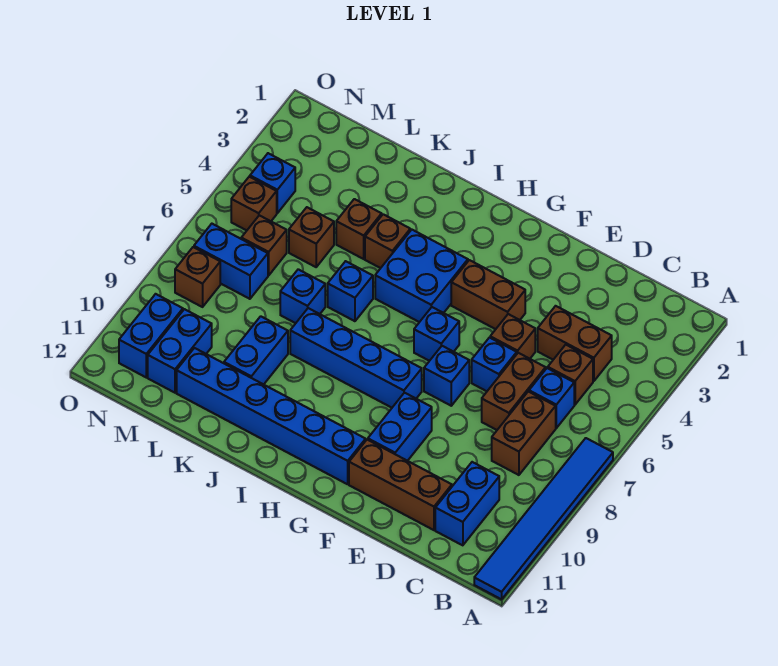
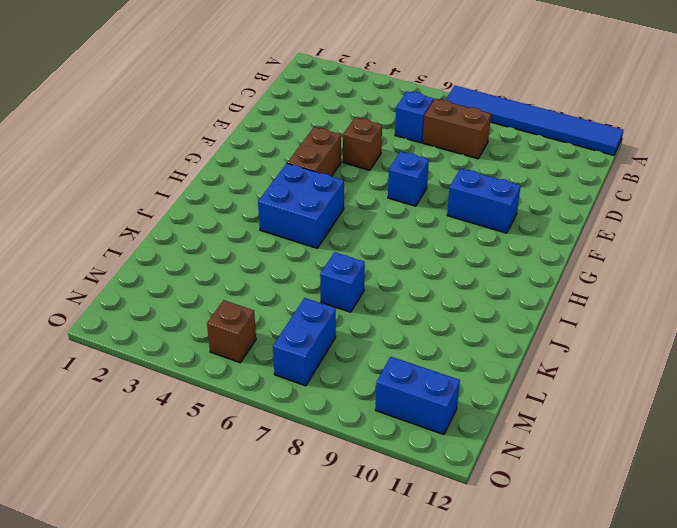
none -> brown brick C4:D4 level 1
none -> brown brick C5 level 1
none -> blue brick C10:C11 level 1
none -> brown brick D6:D7 level 1

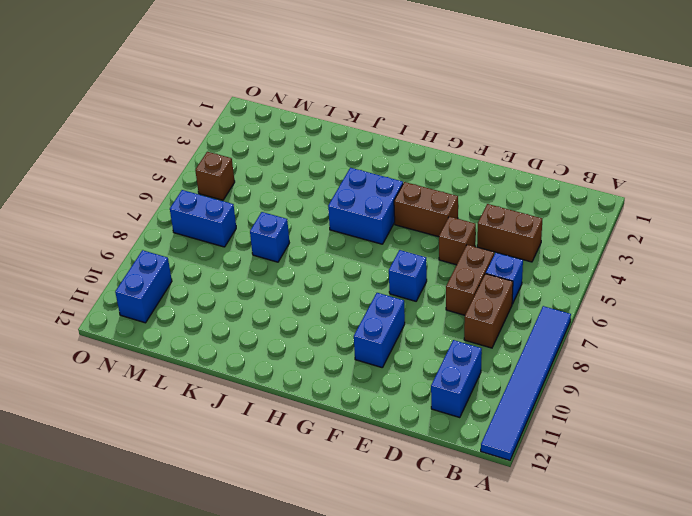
none -> brown brick C5 level 1
none -> brown brick D11:F11 level 1
none -> blue brick E6 level 1
none -> blue brick G6 level 1

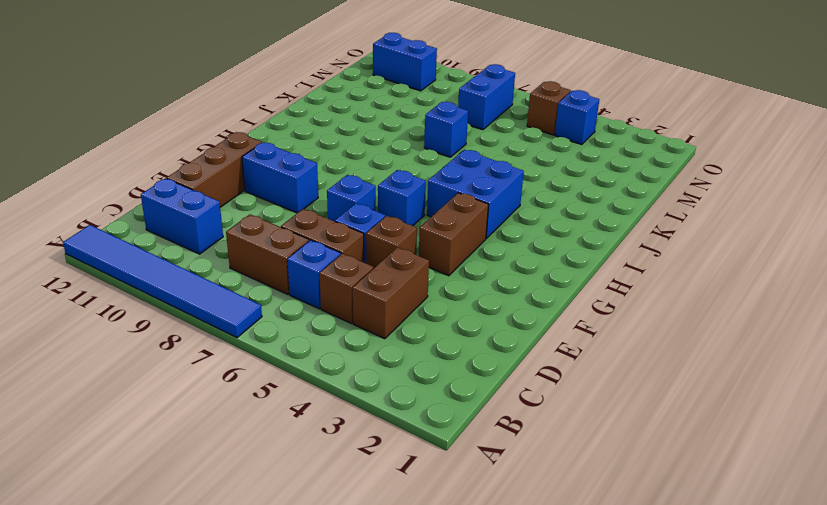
none -> blue brick G8:J8 level 1
none -> blue brick G11:L11 level 1
none -> brown brick J4 level 1
none -> blue brick J6 level 1

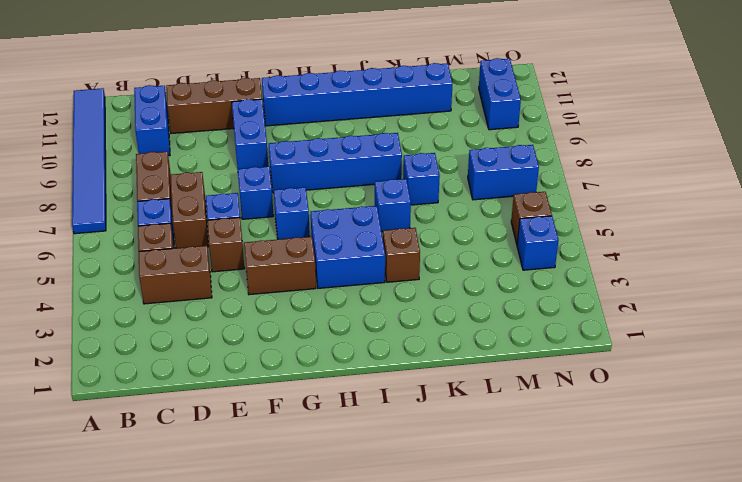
none -> brown brick K4 level 1
none -> blue brick K9:K10 level 1
none -> brown brick L5 level 1
none -> brown brick M6 level 1

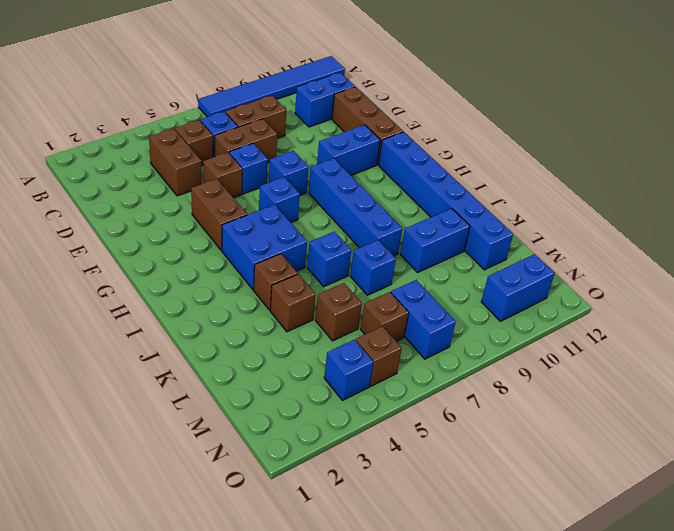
none -> blue brick M10:M11 level 1
none -> brown brick N8 level 1

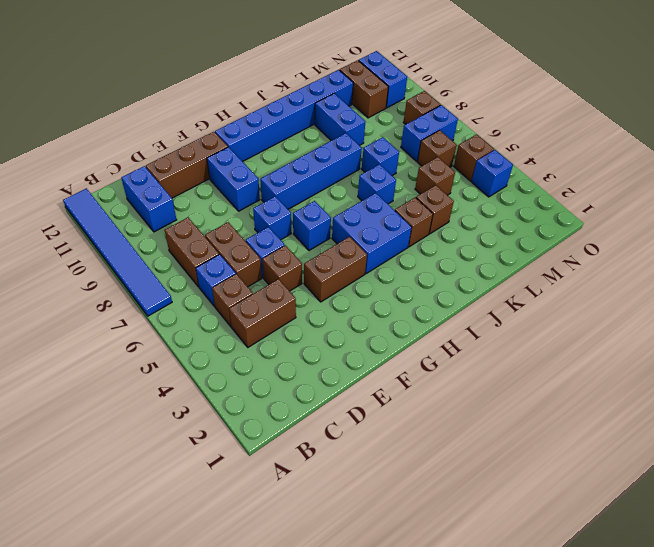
brown brick M10:M11 level 1 -> blue brick M10:M11 level 1

